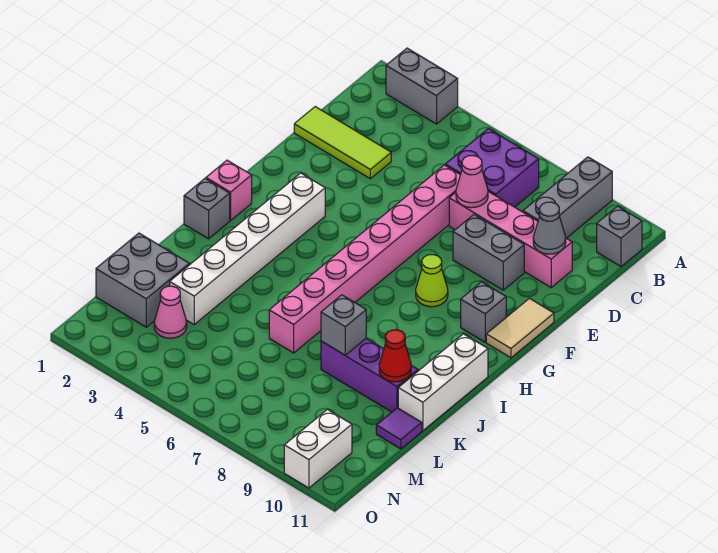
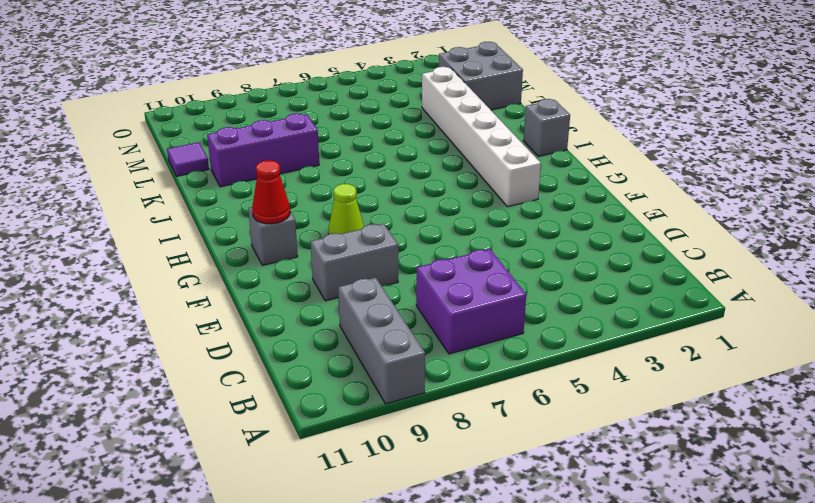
red cone G10 level 2 -> red cone K10 level 2
none -> grey brick A2:A3 level 1
none -> grey brick B11 level 1
none -> lime tile D1:D3 level 1

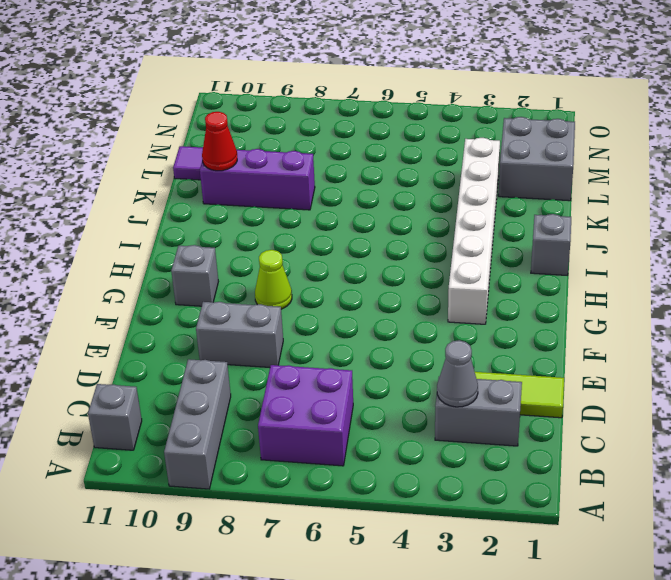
grey brick C2:C3 level 1 -> grey brick A2:A3 level 1
grey cone C3 level 2 -> grey cone D10 level 2
none -> pink brick D6:K6 level 1
none -> pink brick D7:D10 level 1
none -> tan tile F11:G11 level 1

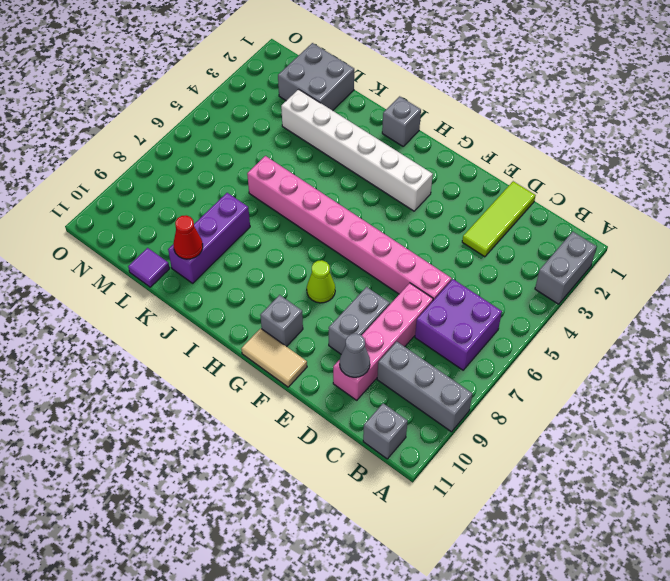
none -> pink brick H1 level 1
none -> white brick I11:K11 level 1
none -> pink cone M3 level 1

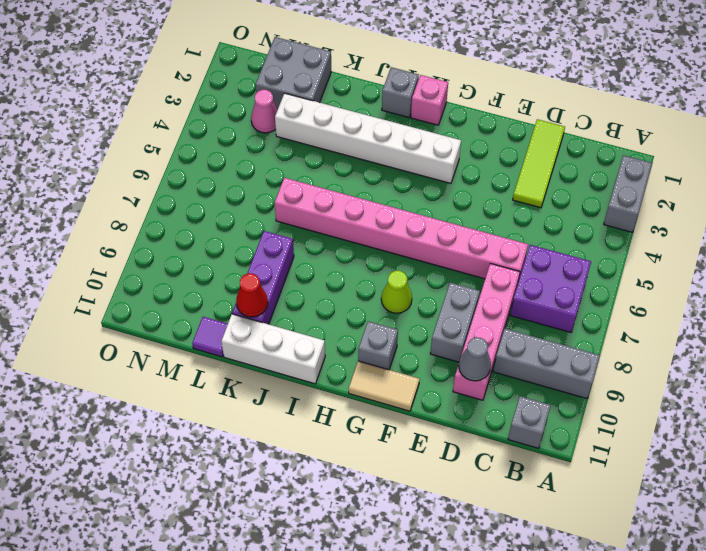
none -> white brick N10:O10 level 1
none -> pink cone D7 level 2
none -> grey brick K8 level 2

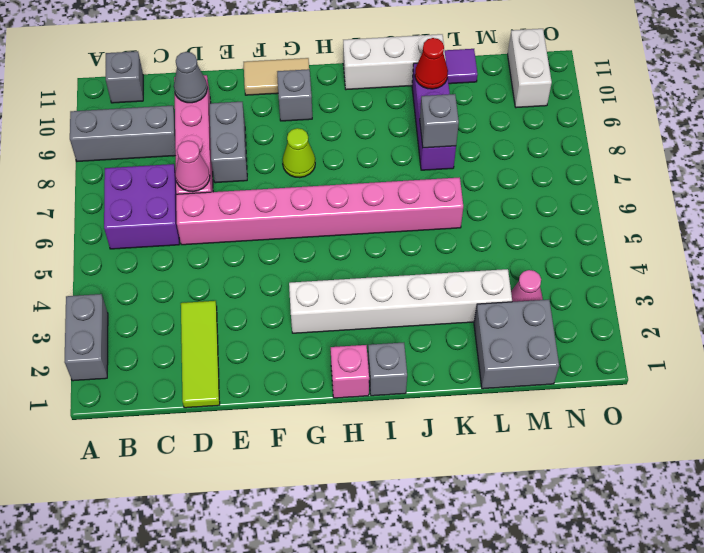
white brick N10:N11 level 1 -> white brick N10:O10 level 1

